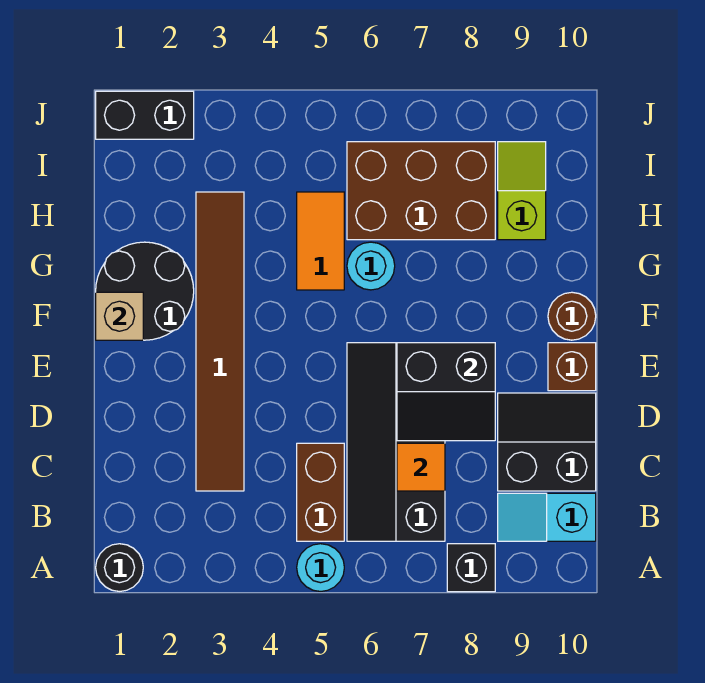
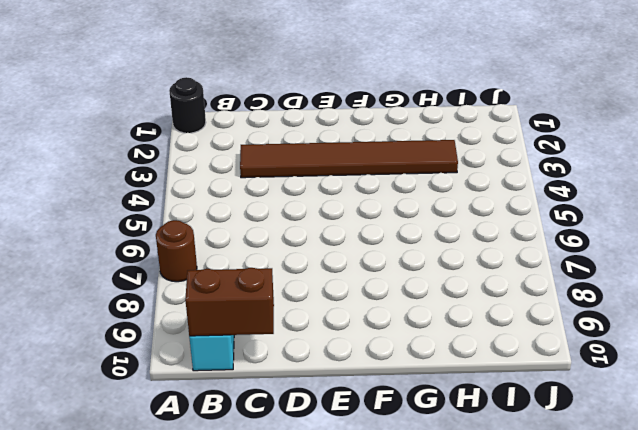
brown round brick A7 level 1 -> brown round brick F10 level 1
brown brick B10:C10 level 2 -> brown brick B5:C5 level 1
none -> cyan round brick A5 level 1
none -> black brick A8 level 1
none -> black slope B6:E7 level 1 top 7

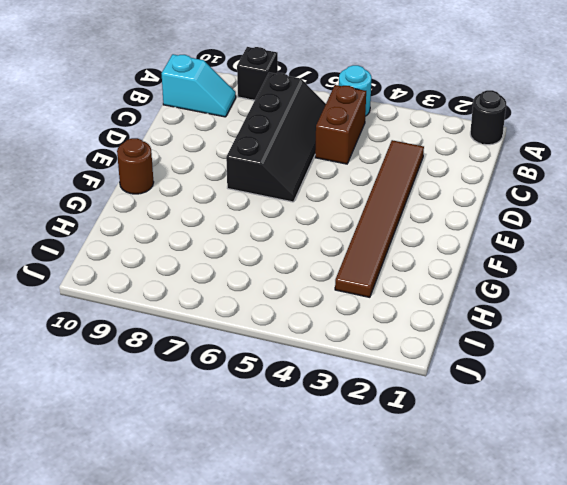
none -> black slope C9:D10 level 1 top C
none -> brown brick E10 level 1
none -> black round brick F1:G2 level 1

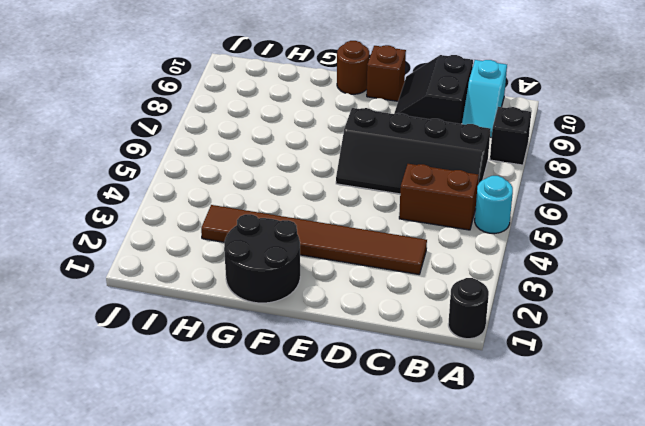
none -> orange tile G5:H5 level 1
none -> cyan round brick G6 level 1
none -> brown brick H6:I8 level 1

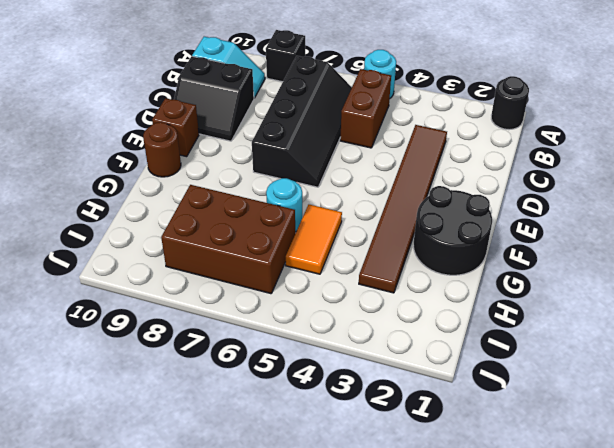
none -> lime slope H9:I9 level 1 top H
none -> black brick J1:J2 level 1
none -> orange tile C7 level 2

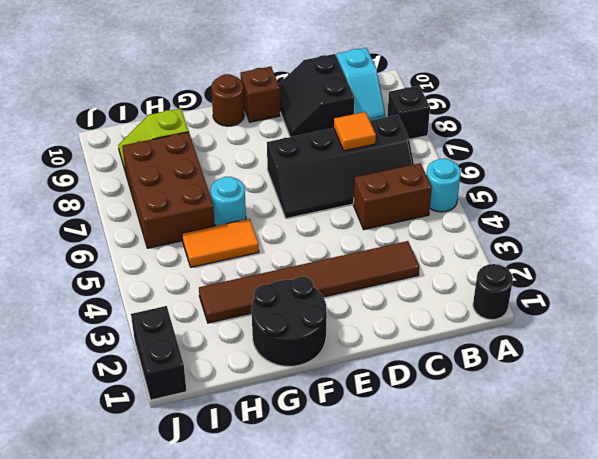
none -> black slope D7:E8 level 2 top E
none -> tan brick F1 level 2

